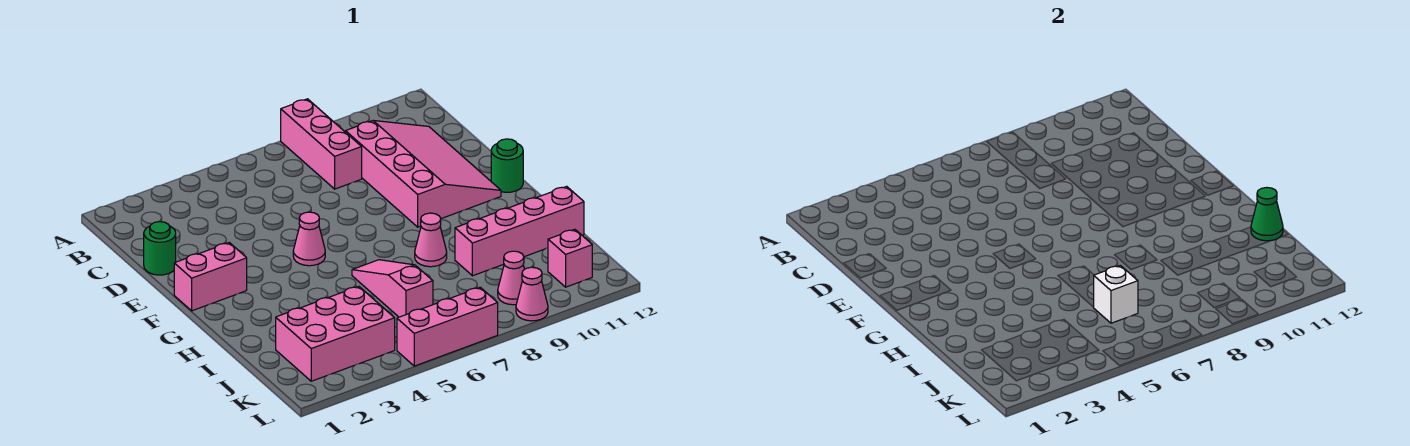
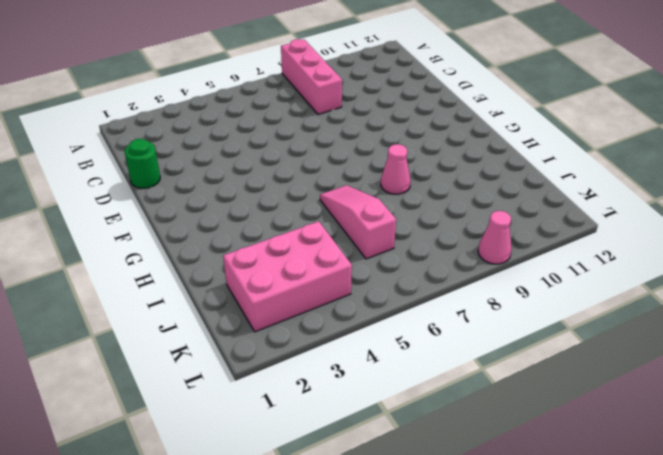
none -> pink slope C9:F11 level 1 top 9
none -> pink brick F1:F2 level 1
none -> pink cone F5 level 1

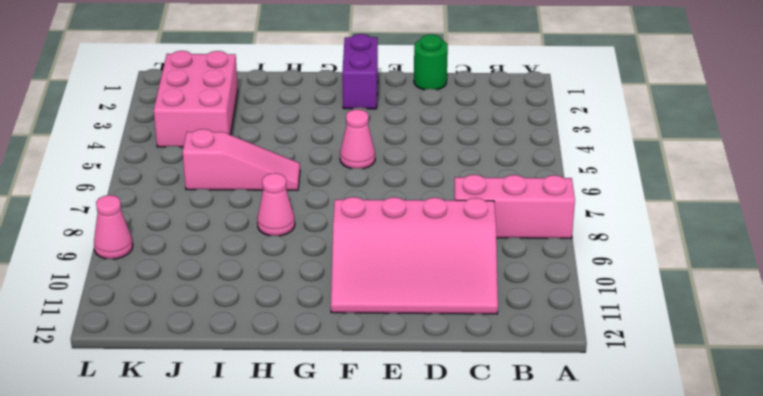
purple brick F1:F2 level 1 -> pink brick F1:F2 level 1
none -> green round brick F12 level 1
none -> pink brick I9:I12 level 1
none -> pink cone K9 level 1

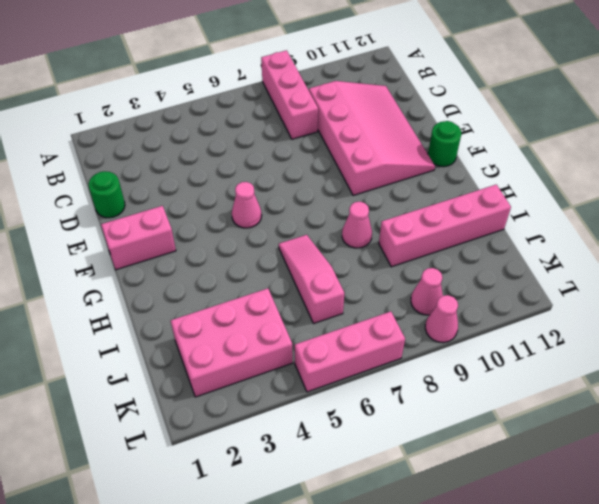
none -> pink brick K11 level 1
none -> green cone I12 level 2
none -> white brick J6 level 2

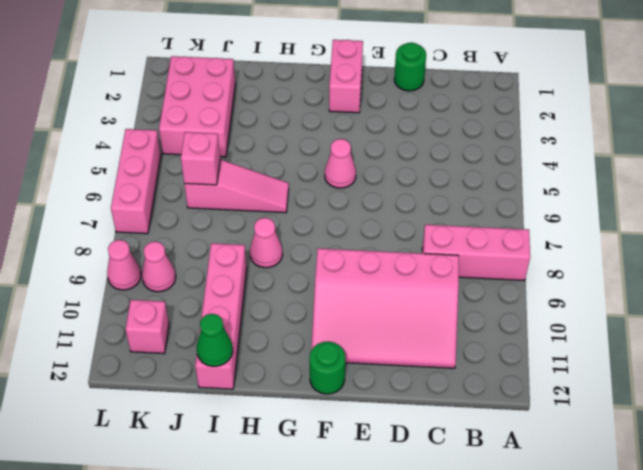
pink brick J6 level 2 -> white brick J6 level 2

